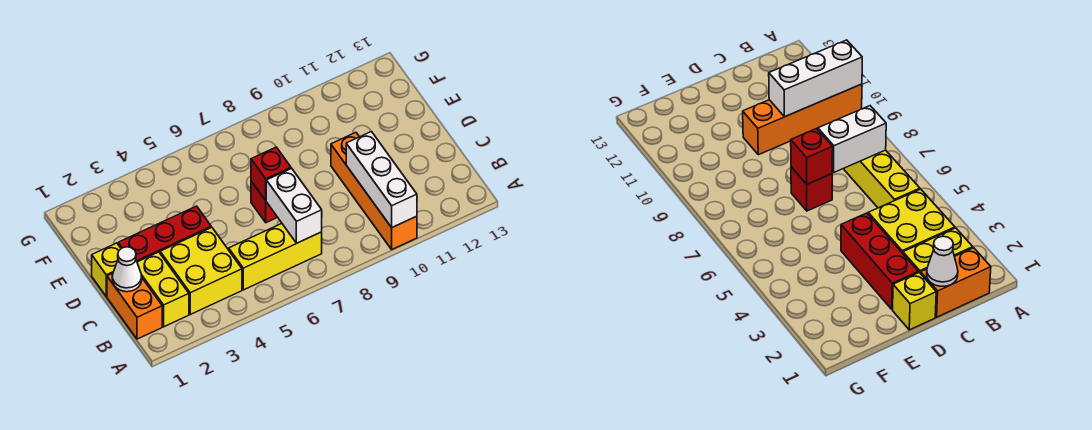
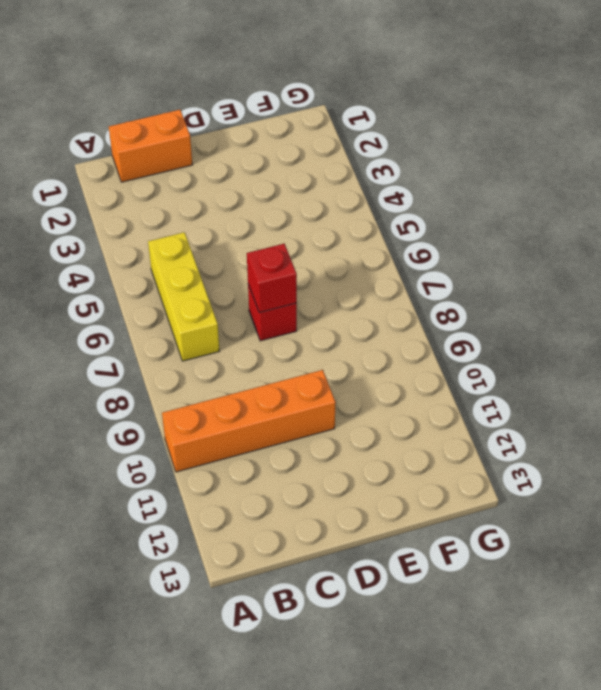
none -> yellow brick B2:C2 level 1
none -> yellow brick B3:C4 level 1
none -> yellow brick D1 level 1

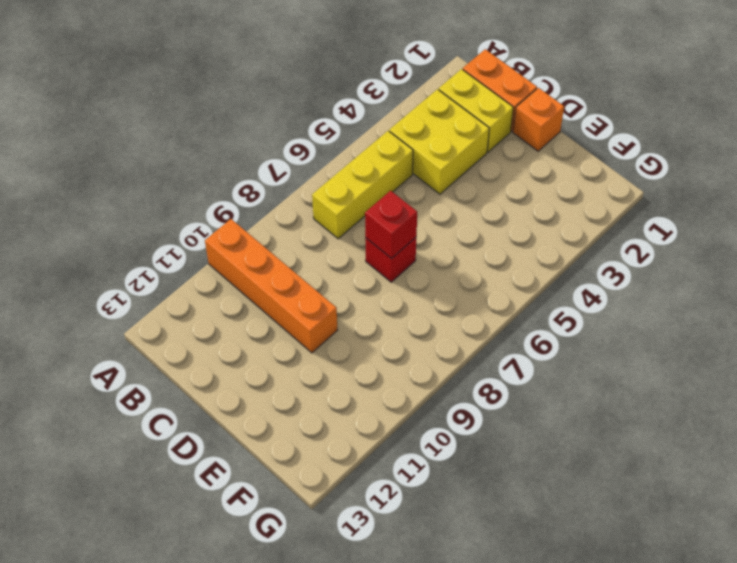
orange brick D1 level 1 -> yellow brick D1 level 1
none -> red brick D2:D4 level 1
none -> white brick A10:C10 level 2
none -> white brick B7:C7 level 2

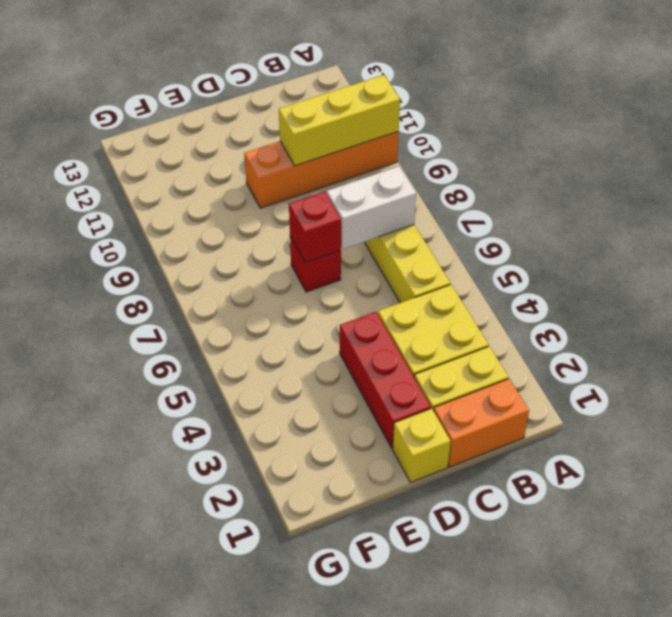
yellow brick A10:C10 level 2 -> white brick A10:C10 level 2
none -> white cone C1 level 2

